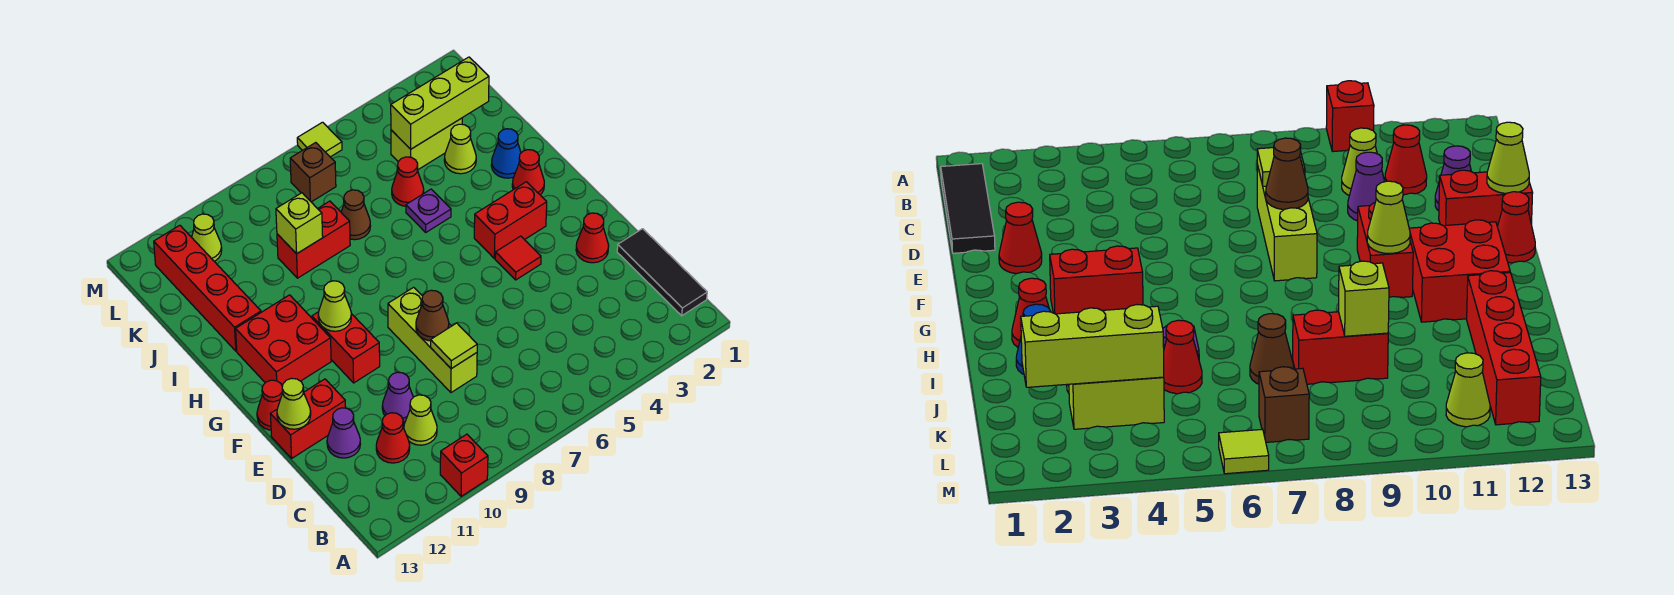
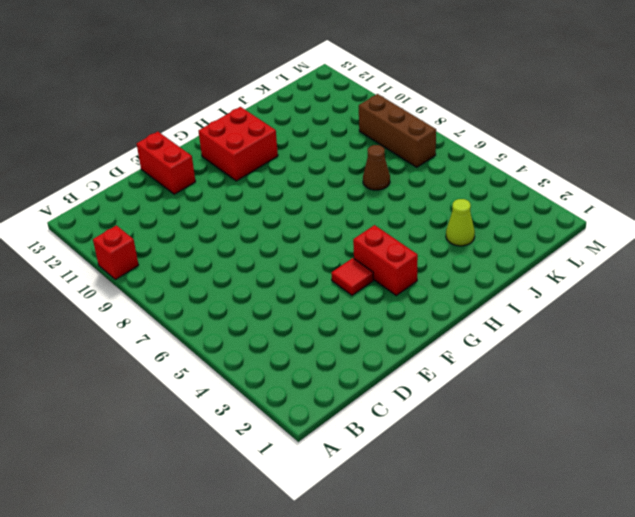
brown brick L7:L9 level 1 -> brown brick L7 level 1
none -> black tile B1:D1 level 1
none -> lime cone C10 level 1
none -> red cone C11 level 1
none -> lime brick D8:F8 level 1

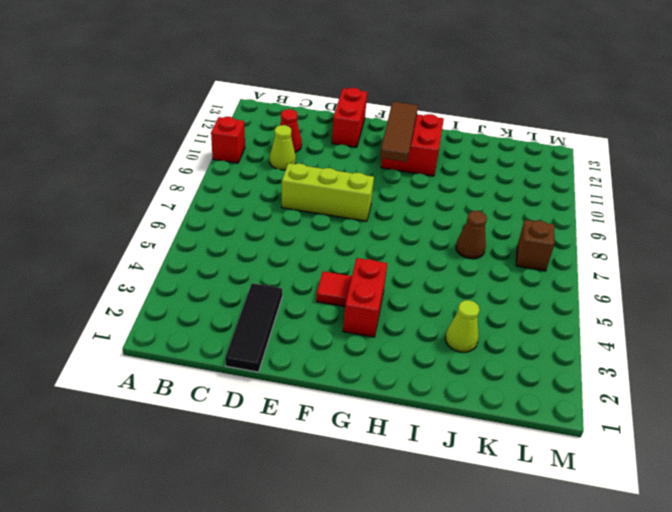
black tile D1:D3 level 1 -> black tile B1:D1 level 1
brown tile G10:G12 level 2 -> lime cone G10 level 2
none -> purple cone D10 level 1
none -> purple cone D12 level 1
none -> red cone E2 level 1
none -> red brick F10:G10 level 1

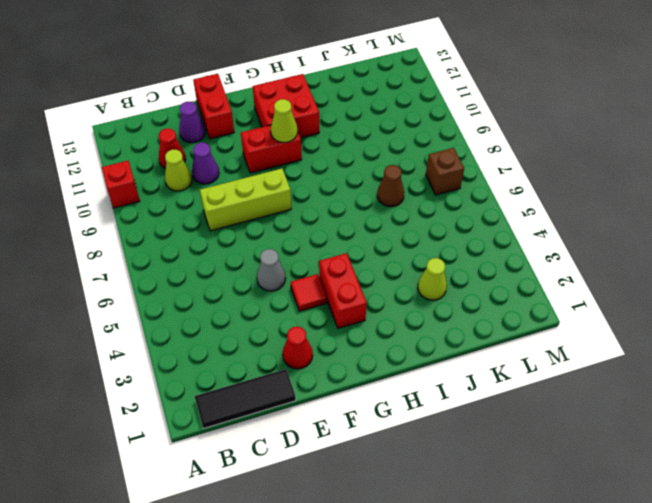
grey cone E5 level 1 -> none
none -> red cone F13 level 1
none -> red cone H2 level 1
none -> blue cone I2 level 1
none -> purple plate I5 level 1

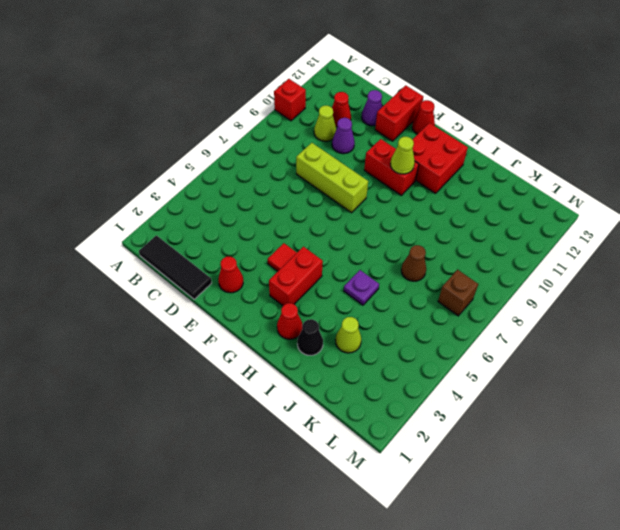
black cone I2 level 1 -> blue cone I2 level 1
none -> red brick I12:L12 level 1
none -> red cone J5 level 1
none -> red brick J8:J9 level 1
none -> lime brick K3:K4 level 1

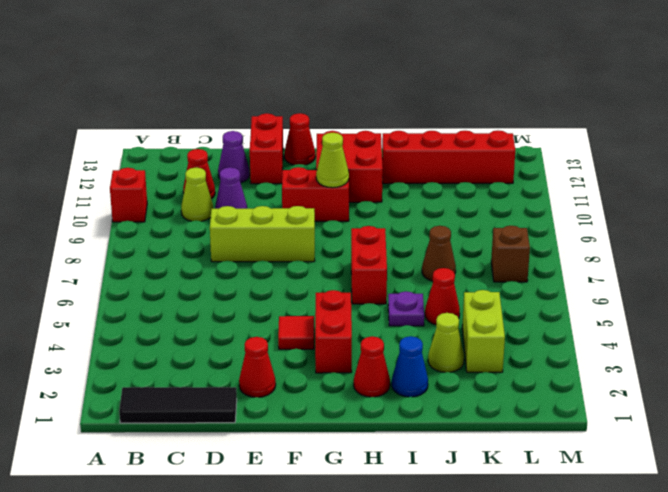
red brick H6:H7 level 1 -> red brick J8:J9 level 1
none -> lime cone L11 level 1
none -> lime tile M6 level 1
none -> lime tile D8 level 2
none -> brown cone E8 level 2

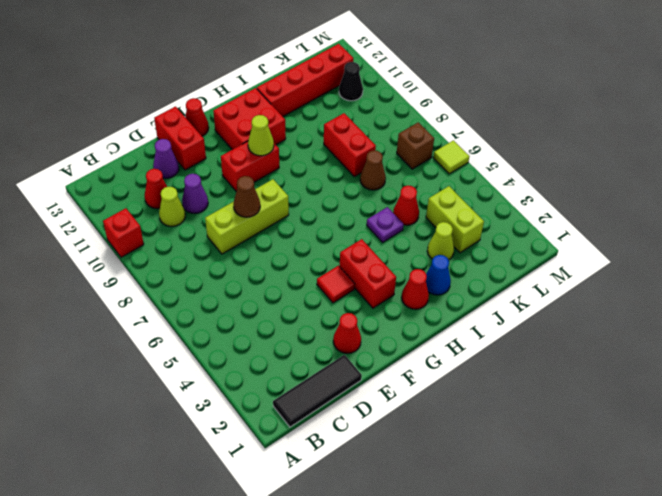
black cone L11 level 1 -> lime cone L11 level 1
none -> lime tile D8 level 2
none -> lime cone E13 level 2
none -> lime brick J9 level 2
none -> lime brick K2:K4 level 2

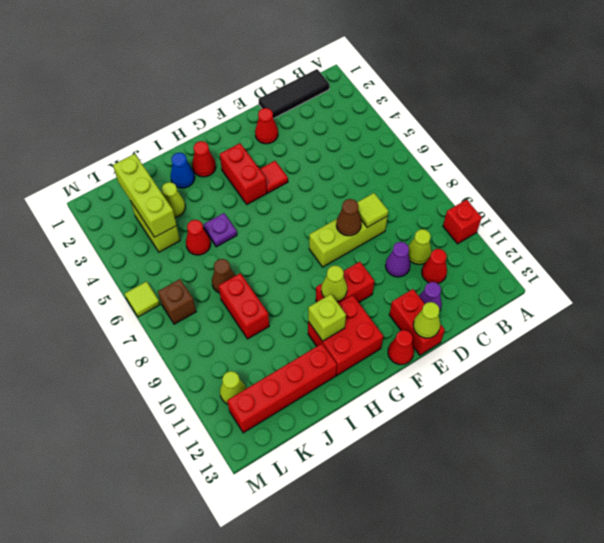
lime brick H11 level 2 -> lime brick J9 level 2

